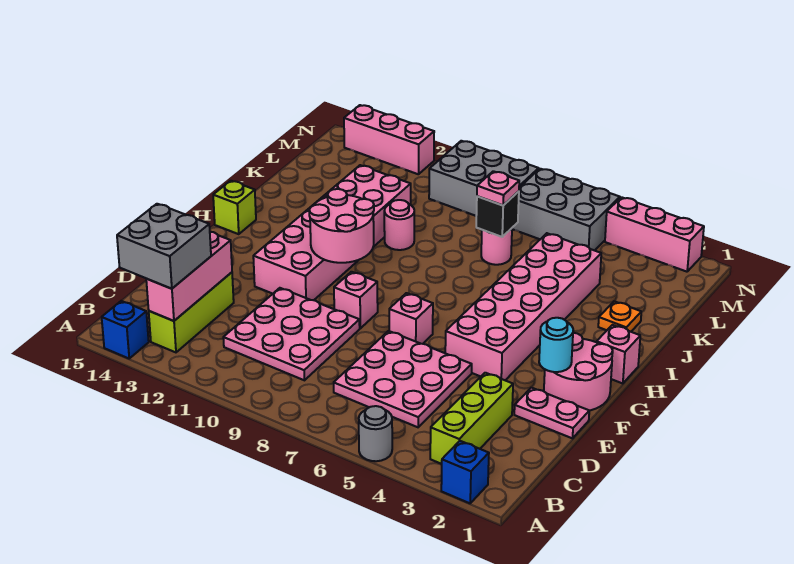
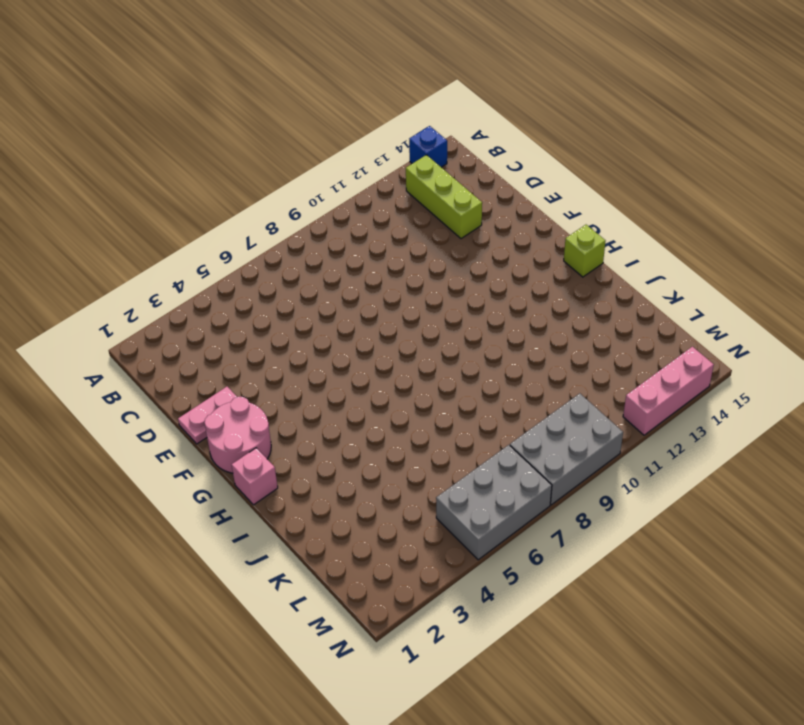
none -> blue brick A2 level 1
none -> grey round brick A5 level 1
none -> lime brick B3:D3 level 1

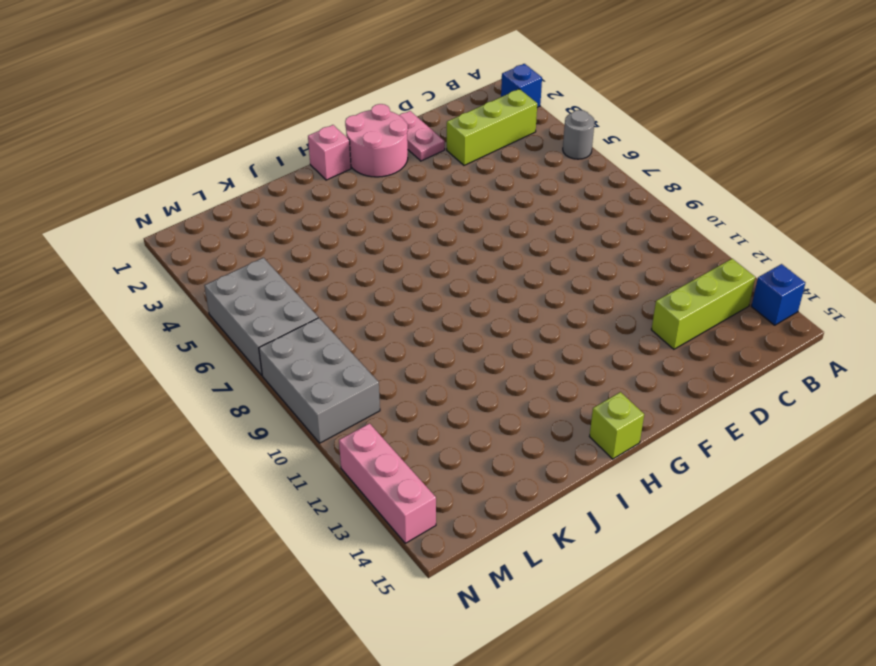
none -> pink plate C5:E7 level 1
none -> pink plate C9:E11 level 1
none -> pink brick F4:K5 level 1

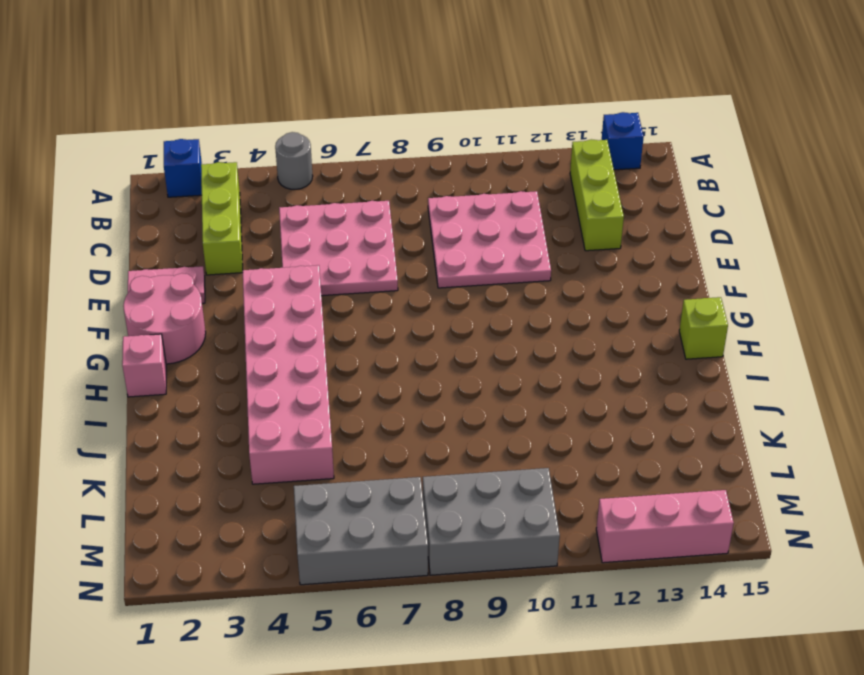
none -> pink brick F7 level 1
none -> pink brick F9 level 1
none -> pink brick F11:K12 level 1

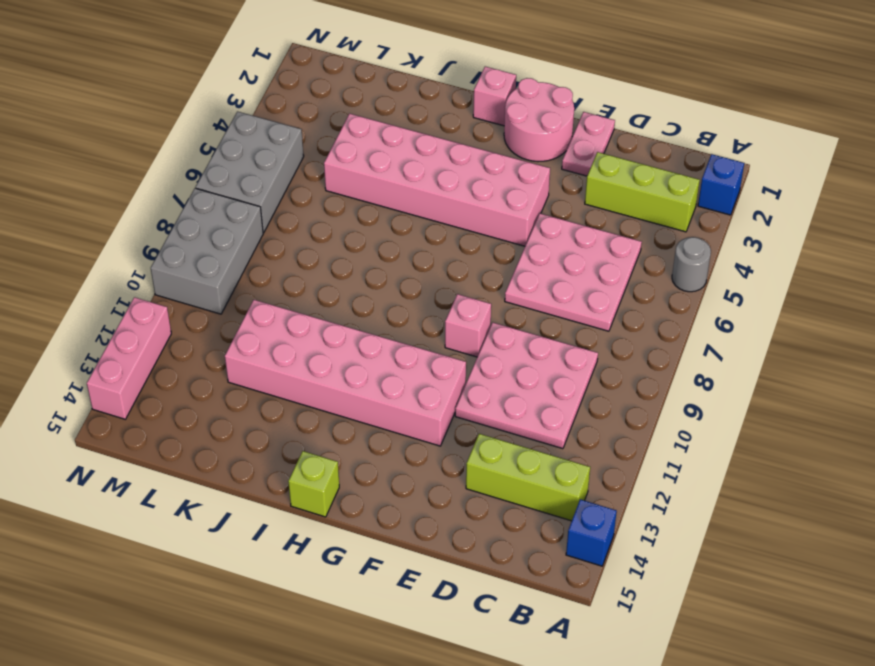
none -> pink brick F7 level 1
none -> orange plate J2 level 1
none -> pink round brick J10 level 1

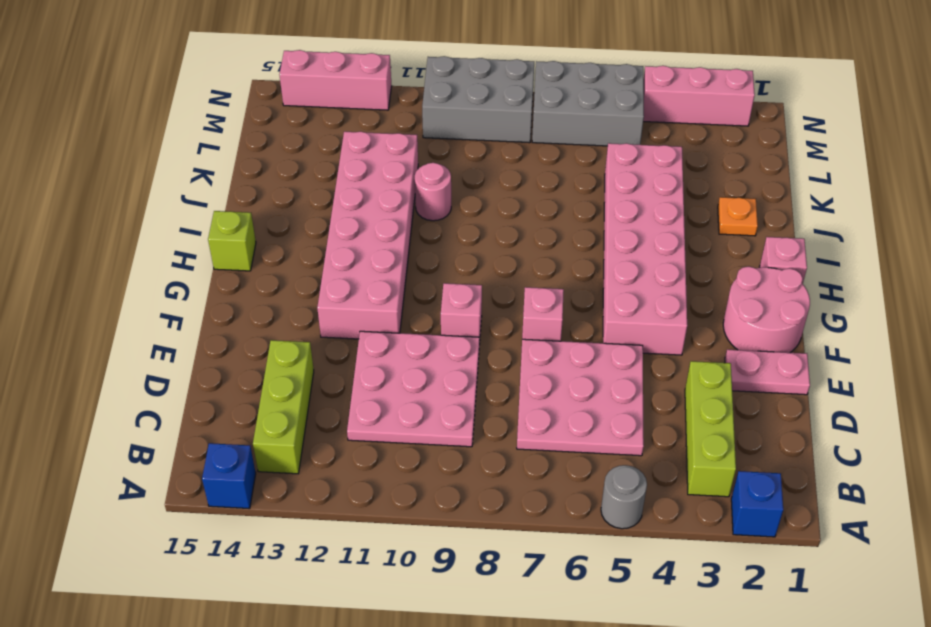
none -> pink round brick K7 level 1
none -> pink brick B13:D13 level 2
none -> cyan round brick F2 level 2

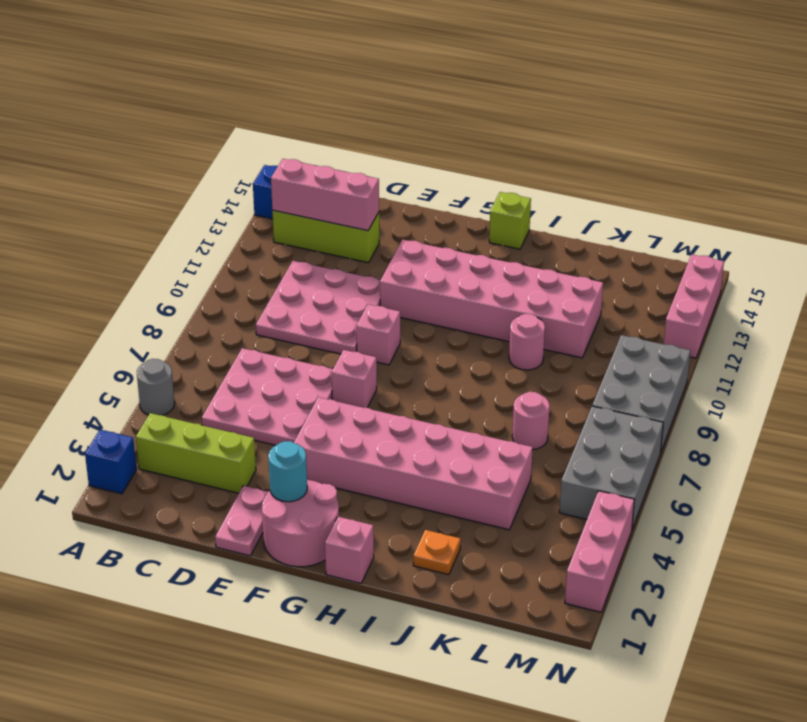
none -> pink round brick G10:H11 level 2
none -> black brick K7 level 2
none -> grey brick B13:C14 level 3

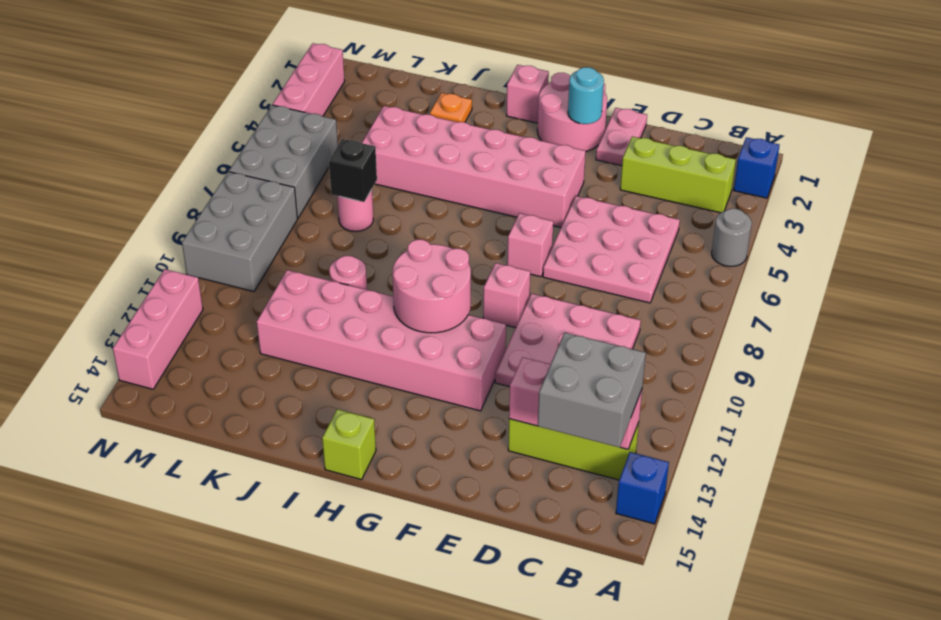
none -> pink plate K7 level 3

